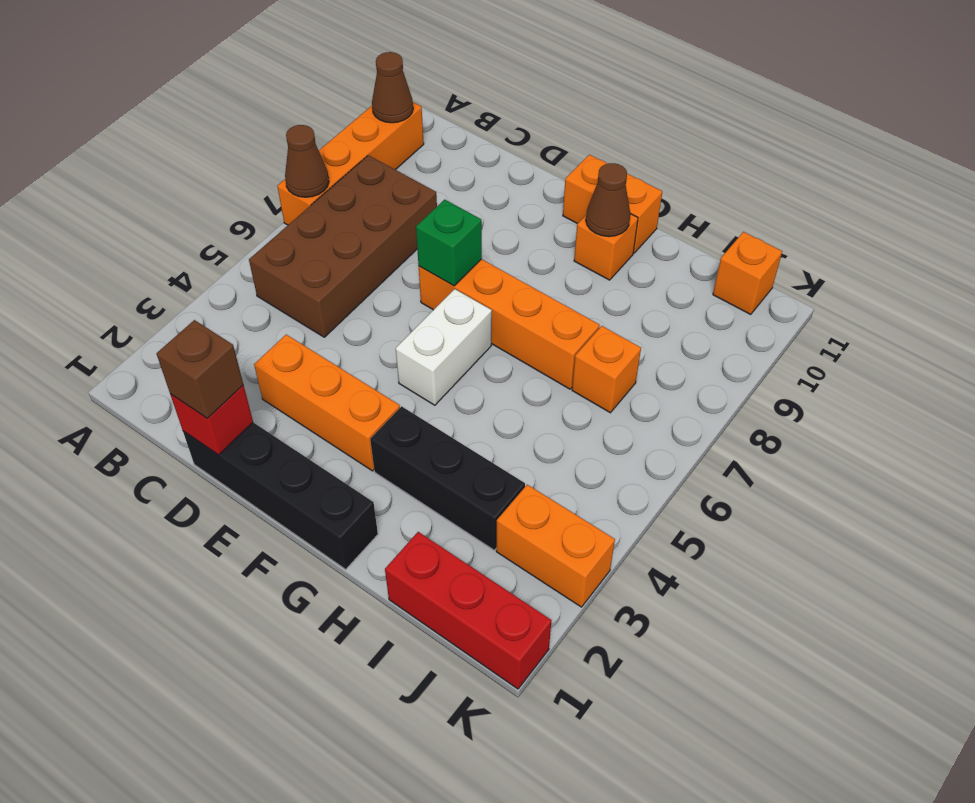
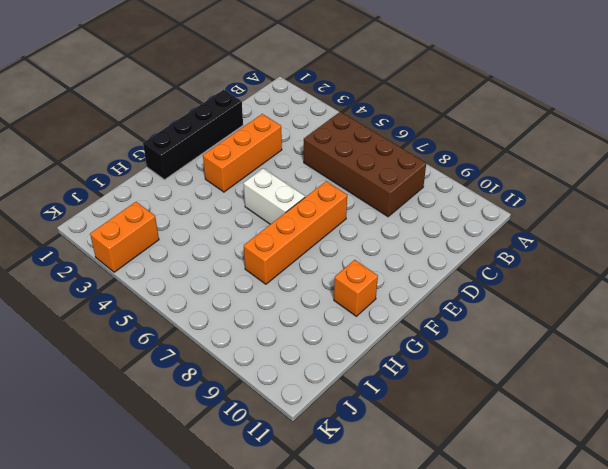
none -> orange brick A7:A10 level 1
none -> orange brick F11:G11 level 1
none -> black brick G3:I3 level 1

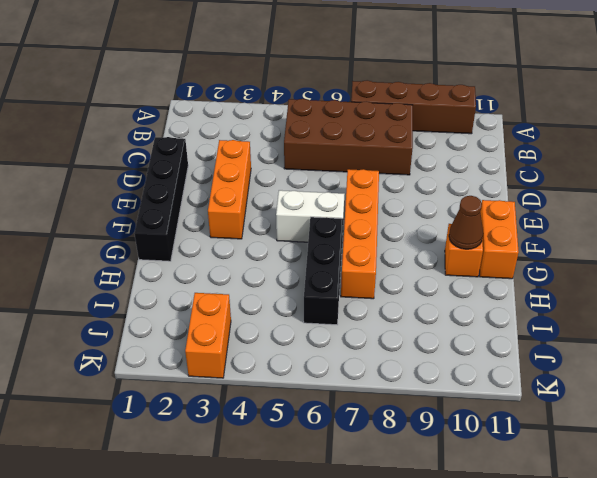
brown brick A7:A10 level 1 -> orange brick A7:A10 level 1
black brick G6:I6 level 1 -> black brick G3:I3 level 1
none -> red brick I1:K1 level 1
none -> orange brick I7 level 1
none -> orange brick J11 level 1

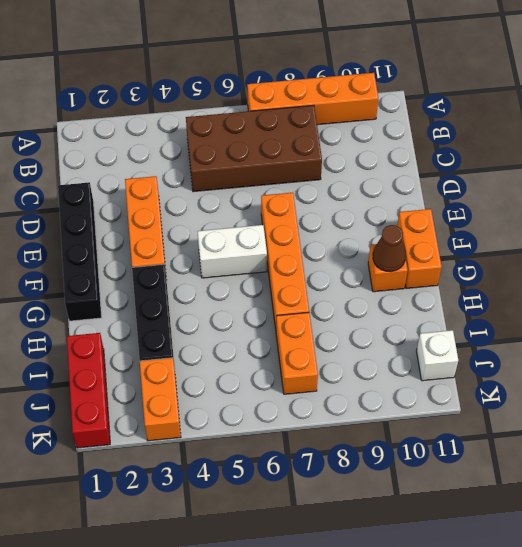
orange brick I7:J7 level 1 -> orange brick I7 level 1
white brick J11 level 1 -> orange brick J11 level 1
none -> brown cone A7 level 2
none -> brown cone A10 level 2
none -> red brick D1 level 2

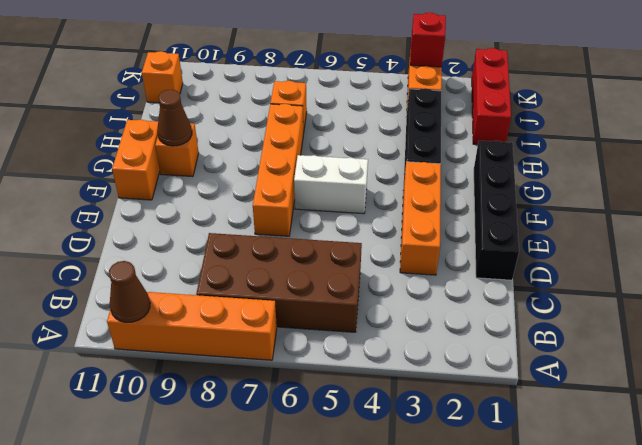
red brick K3 level 2 -> red brick D1 level 2
none -> brown cone A7 level 2
none -> green brick E7 level 2
none -> brown brick D1 level 3

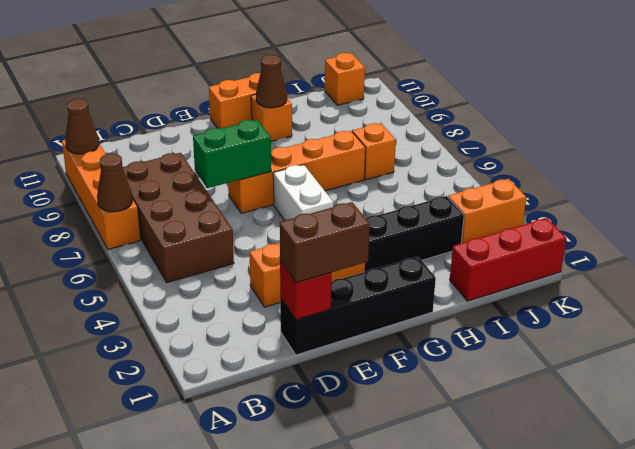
brown brick D1:E1 level 3 -> brown brick D1 level 3
green brick D7:E7 level 2 -> green brick E7 level 2

